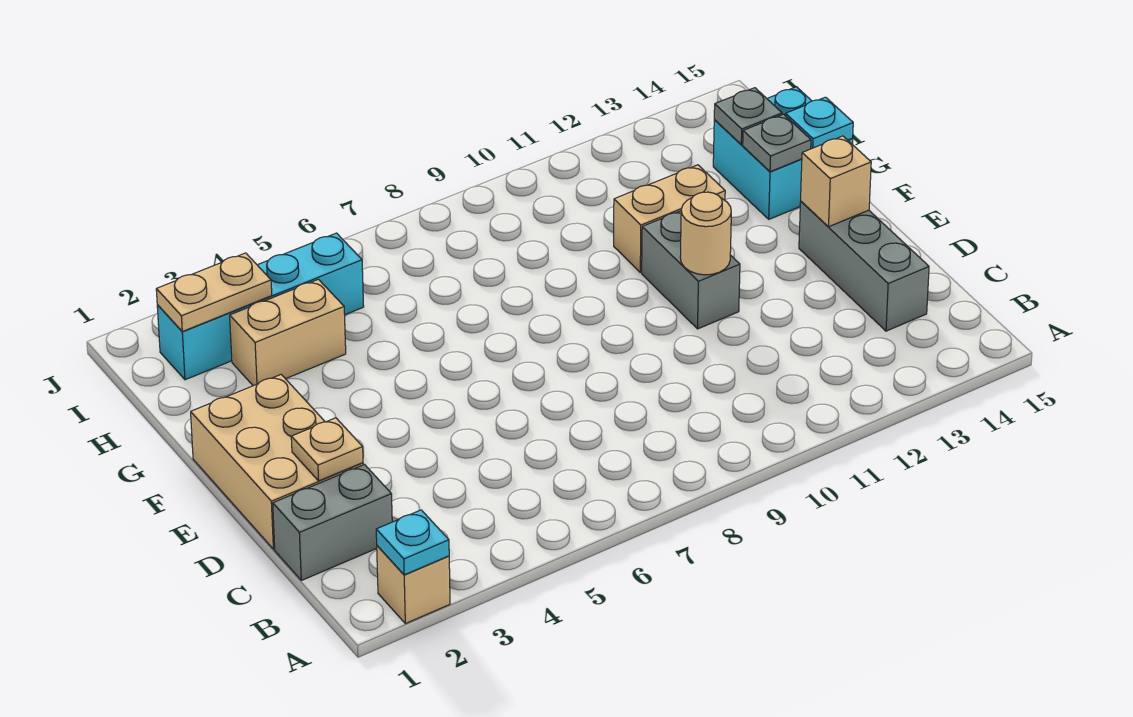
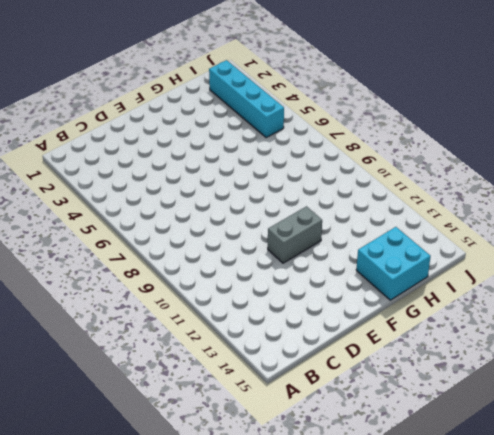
none -> tan brick A2 level 1
none -> grey brick C1:C2 level 1
none -> grey brick C14:E14 level 1

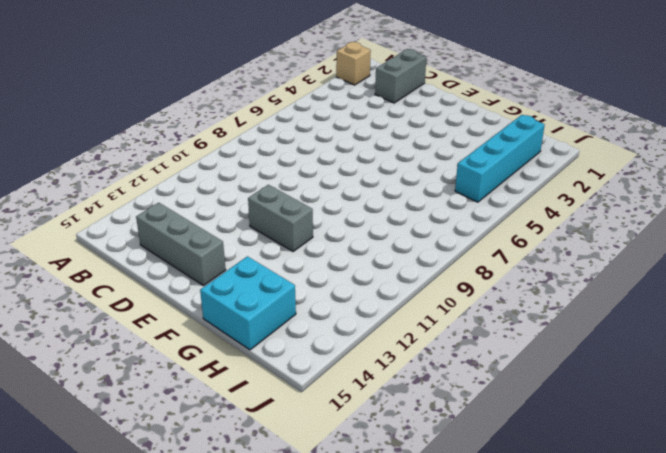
none -> tan brick D1:F2 level 1
none -> tan brick G11:G12 level 1
none -> tan brick H3:H4 level 1

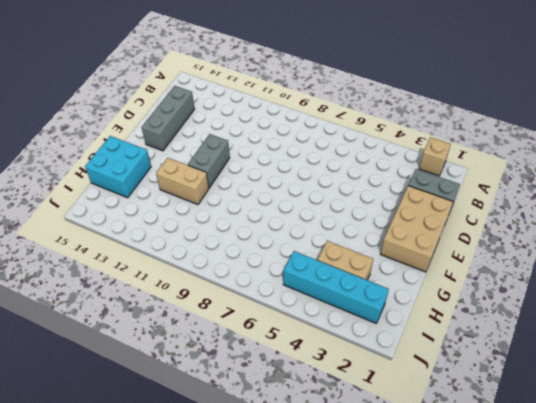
none -> cyan plate A2 level 2
none -> tan plate D2 level 2
none -> tan round brick E11 level 2

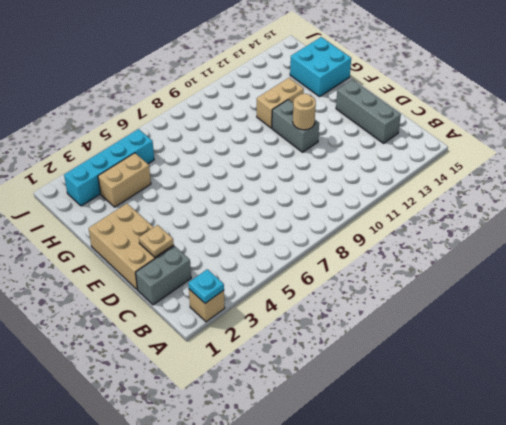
none -> tan brick E14 level 2
none -> grey plate G14 level 2
none -> cyan plate G15 level 2

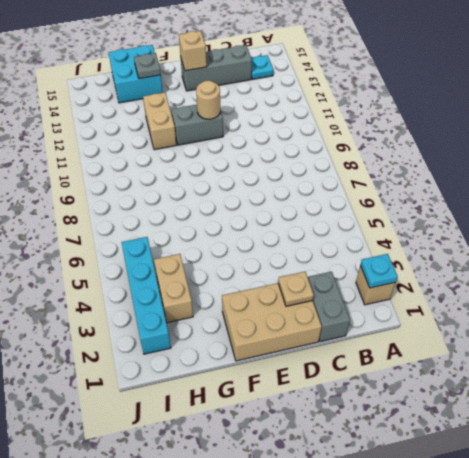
cyan plate B14 level 1 -> cyan plate G15 level 2
none -> grey plate H14 level 2
none -> tan plate I2:I3 level 2

